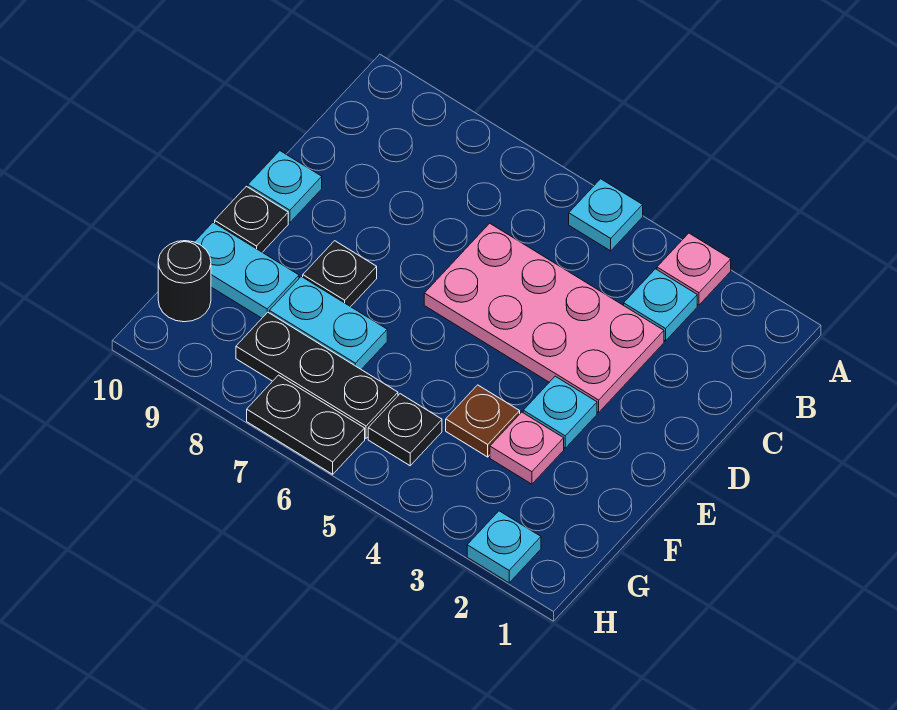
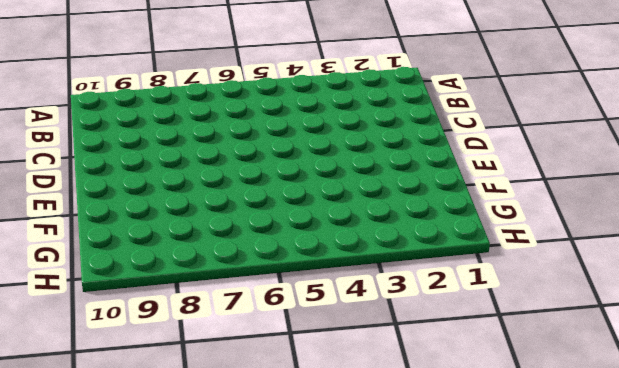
none -> pink plate A3 level 1
none -> cyan plate A5 level 1
none -> cyan plate B3 level 1

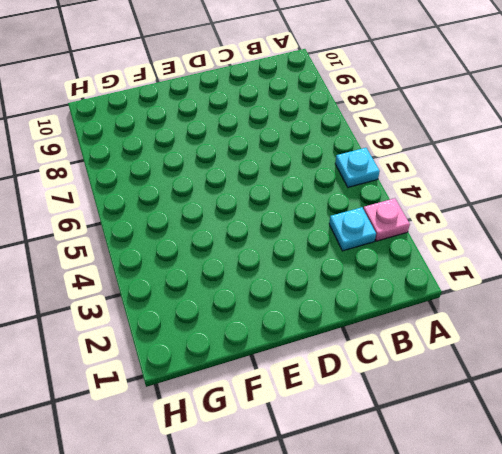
none -> pink plate C3:D6 level 1
none -> cyan plate D10 level 1
none -> cyan plate E3 level 1

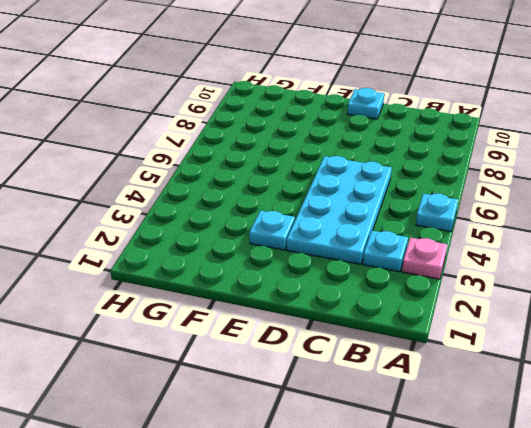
cyan plate C3:D6 level 1 -> pink plate C3:D6 level 1
none -> black plate E8 level 1
none -> black plate E10 level 1
none -> pink plate F3 level 1

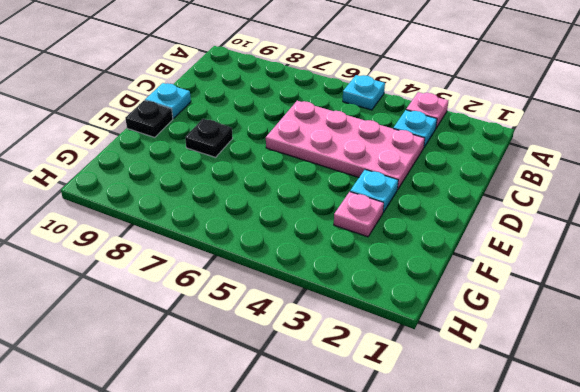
none -> brown plate F4 level 1
none -> cyan plate F7:F8 level 1
none -> cyan plate F9:F10 level 1

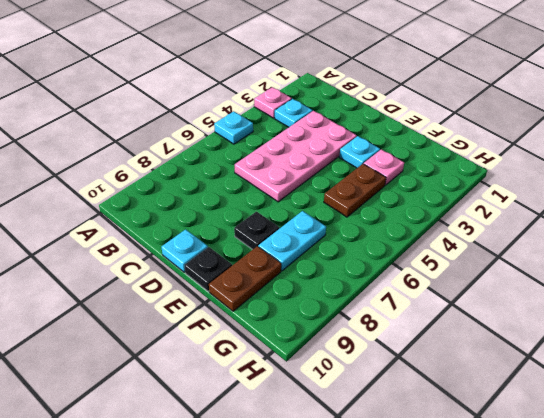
brown plate F4:F5 level 1 -> brown plate F4 level 1
brown plate F9:F10 level 1 -> cyan plate F9:F10 level 1
none -> black plate G5 level 1
none -> black plate G6:G8 level 1
none -> black round brick G10 level 1

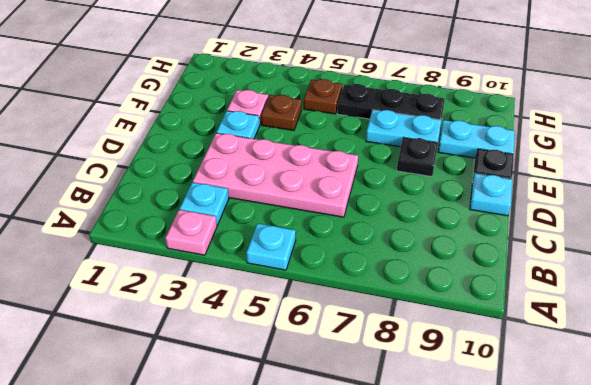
brown plate G5 level 1 -> black plate G5 level 1
none -> black round brick G10 level 1
none -> cyan plate H2 level 1
none -> black plate H6:H7 level 1

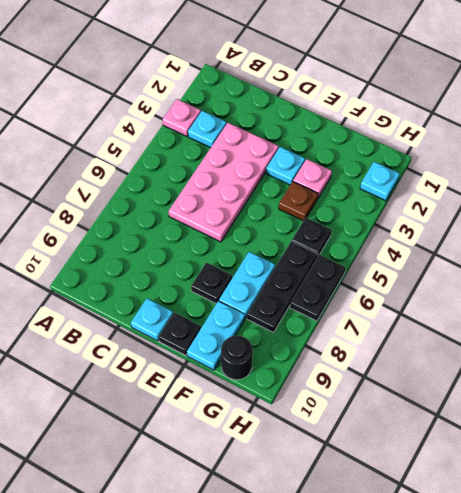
none -> cyan plate A5 level 1

